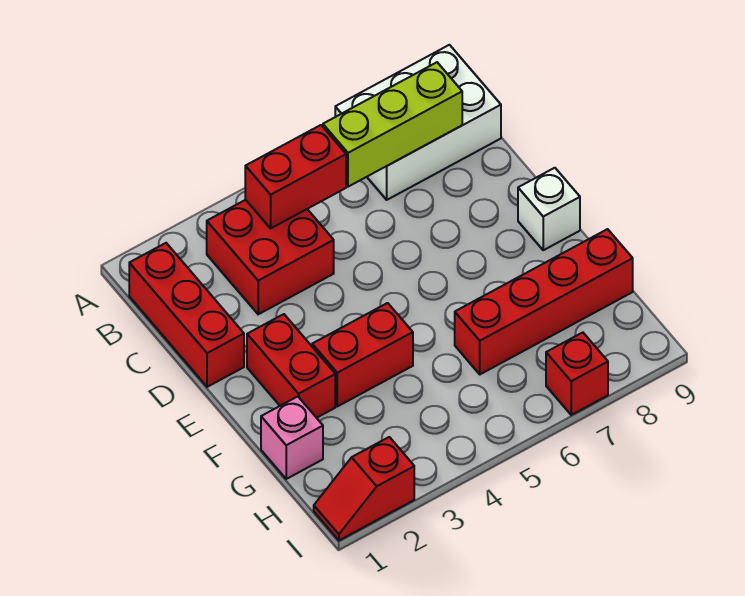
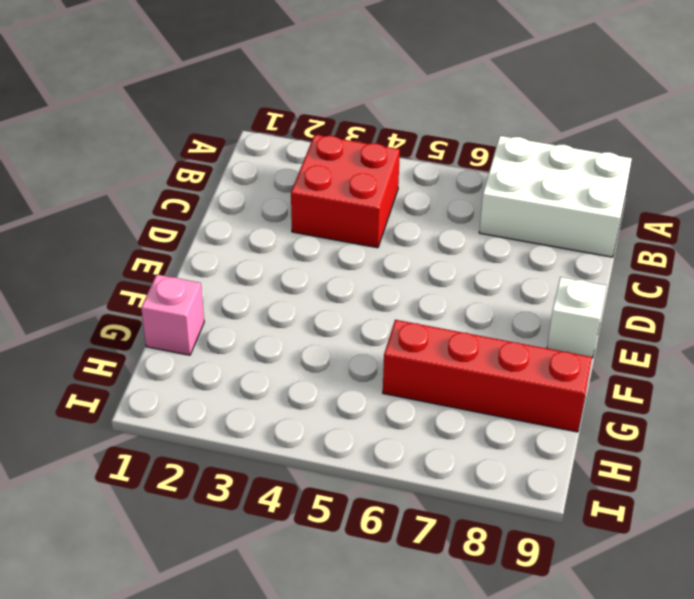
none -> red brick B1:D1 level 1
none -> red brick E2:F2 level 1
none -> red brick F3:F4 level 1

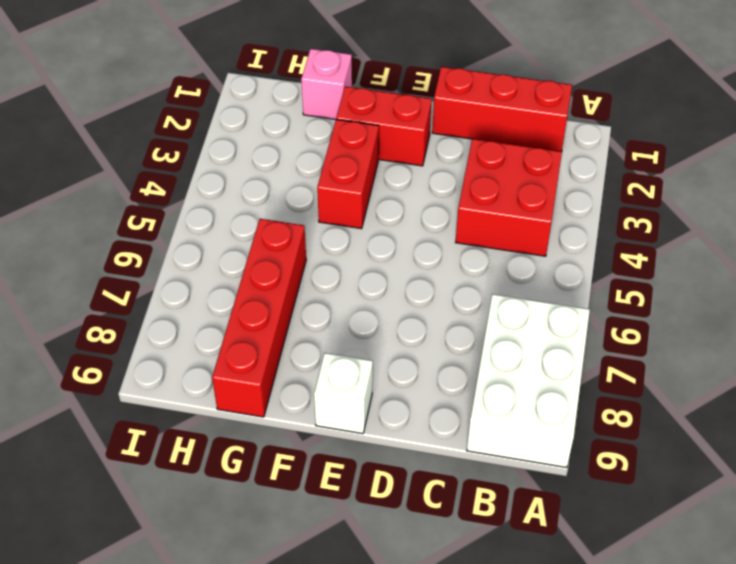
none -> red slope I1:I2 level 1 top 2
none -> red brick I7 level 1
none -> red brick B4:B5 level 2

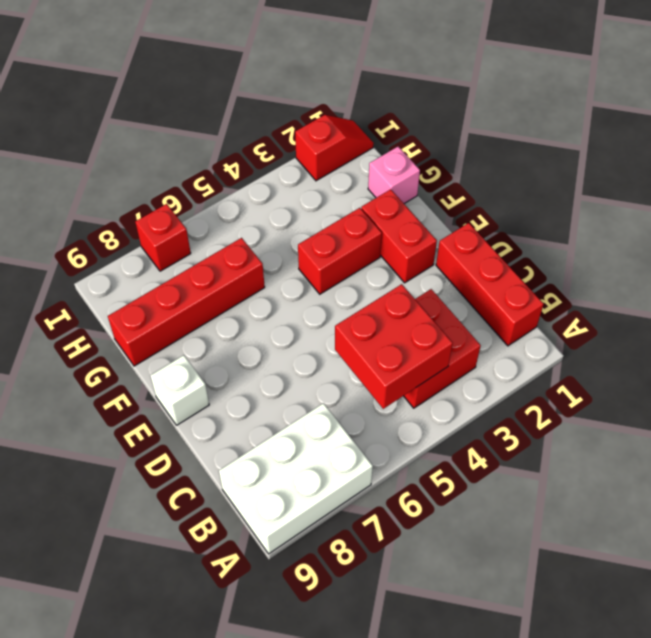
red brick B4:C5 level 2 -> red brick B4:B5 level 2
none -> lime brick B6:B8 level 2

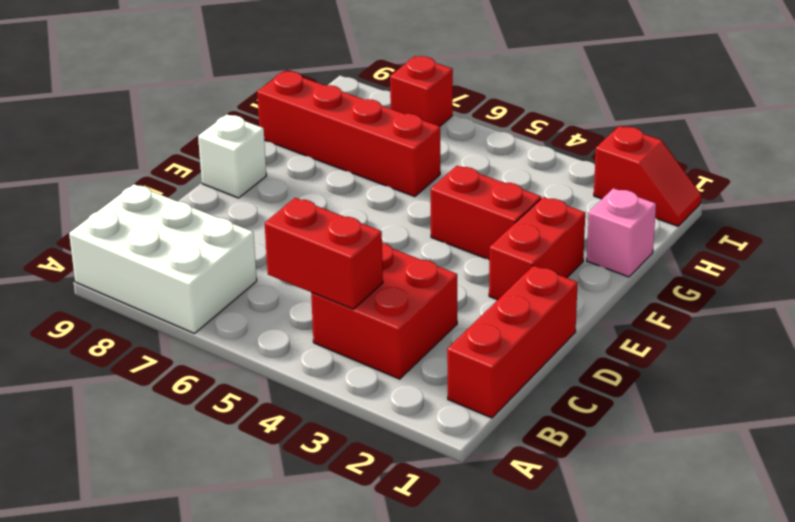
none -> lime brick B6:B8 level 2

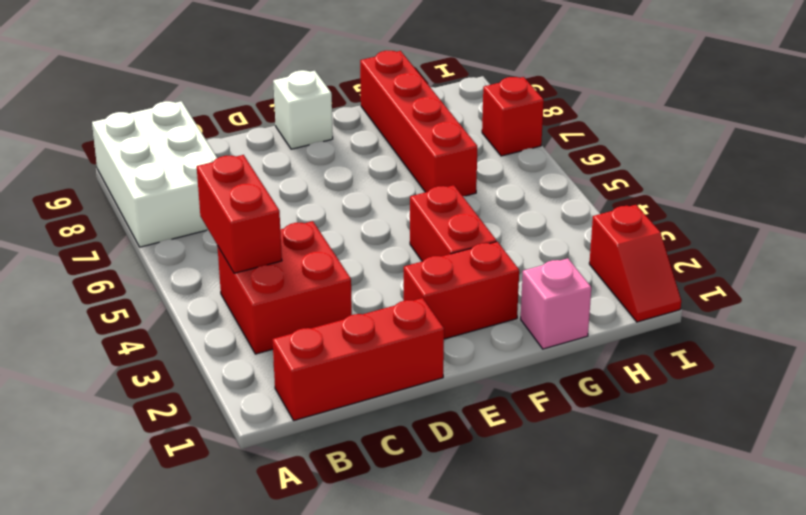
none -> lime brick B6:B8 level 2

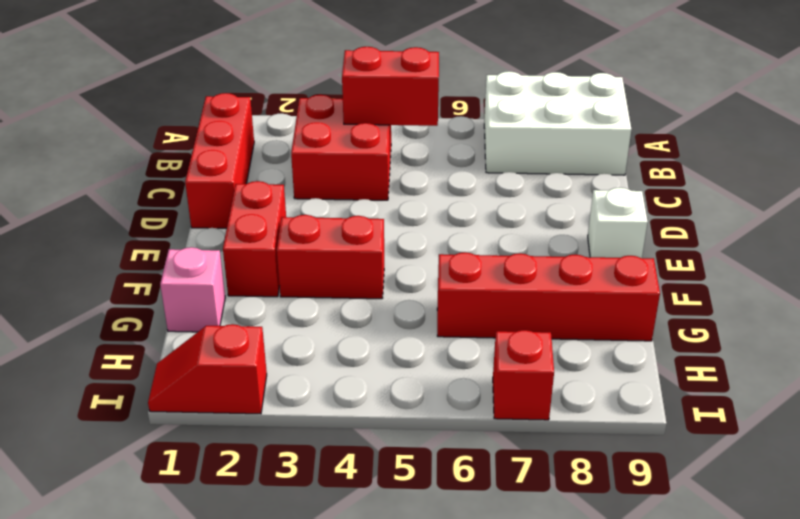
none -> lime brick B6:B8 level 2

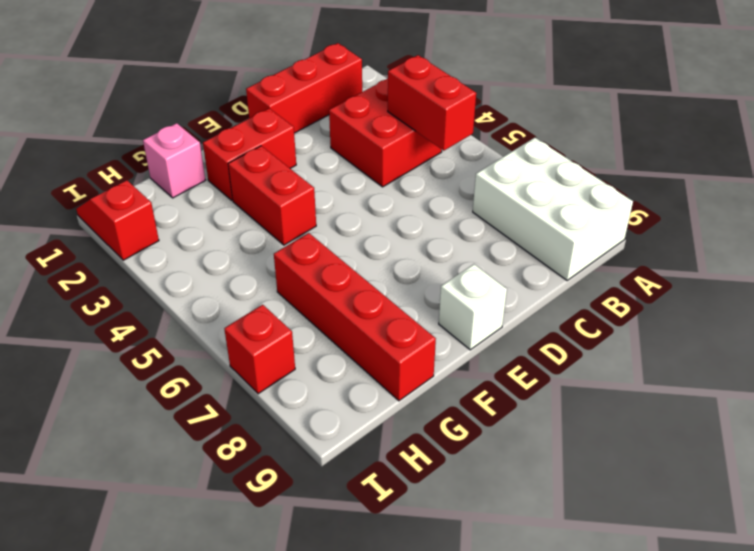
none -> lime brick B6:B8 level 2

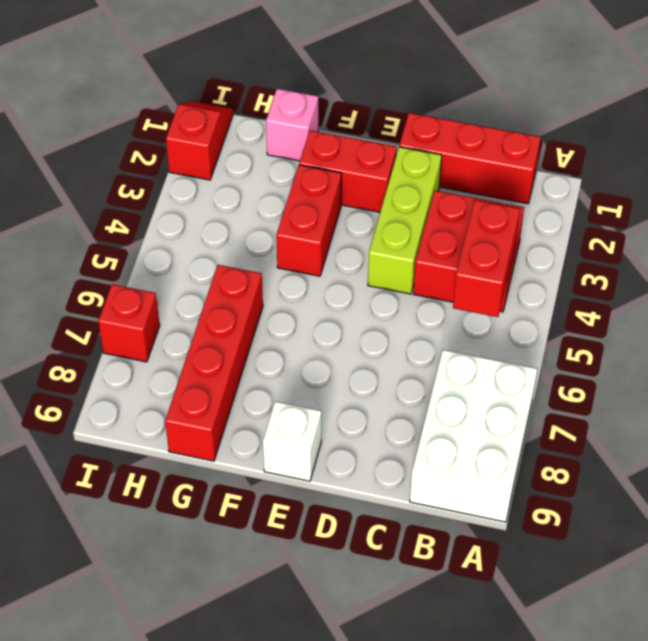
lime brick D2:D4 level 1 -> lime brick B6:B8 level 2

